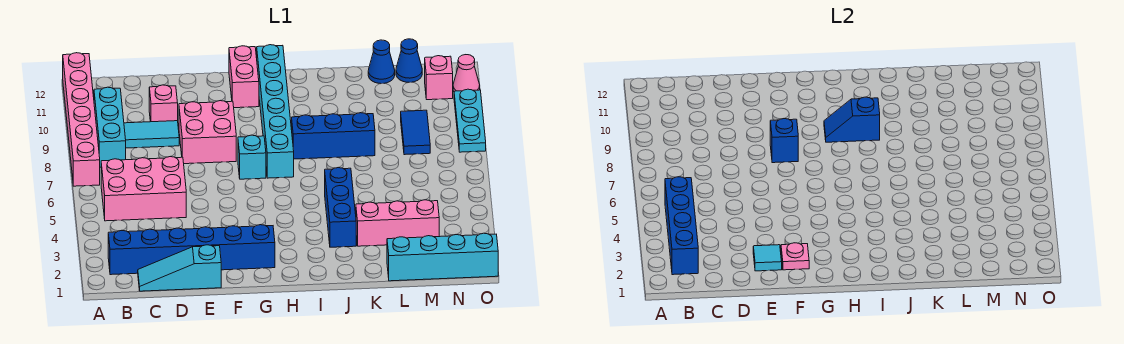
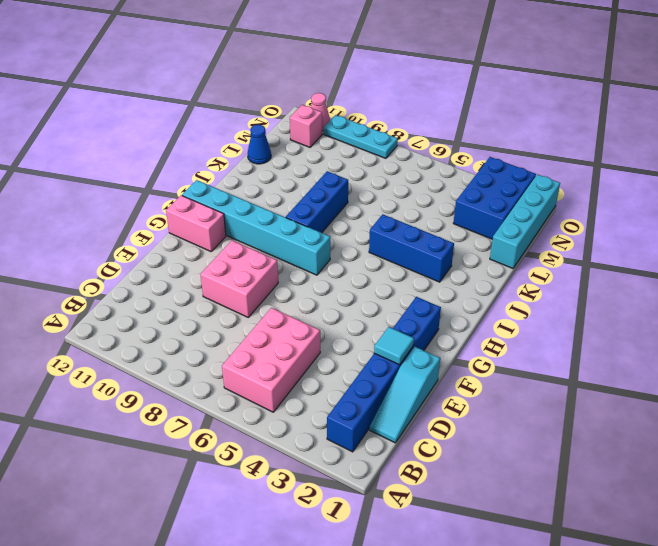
blue brick M2:O3 level 1 -> pink brick K3:M3 level 1
none -> pink brick A7:A12 level 1
none -> cyan brick B8:B10 level 1
none -> cyan tile C9:D9 level 1

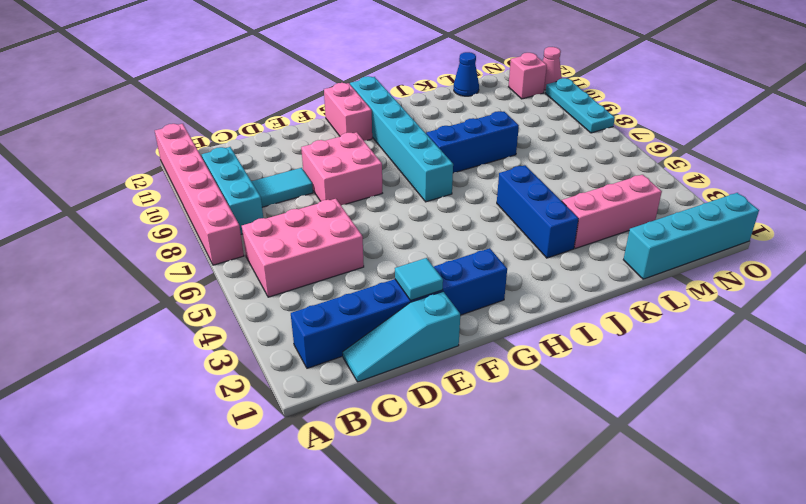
none -> pink brick D10 level 1
none -> cyan brick G7 level 1
none -> blue tile M8:M9 level 1

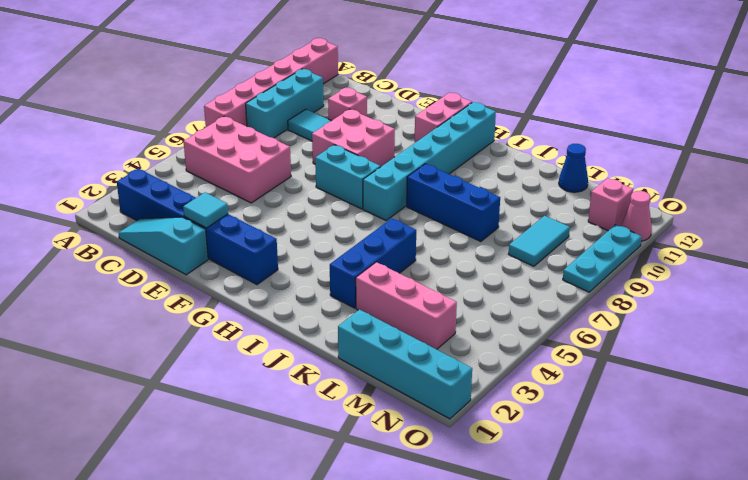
cyan brick F7:G7 level 1 -> cyan brick G7 level 1
cyan tile M8:M9 level 1 -> blue tile M8:M9 level 1
none -> blue cone M12 level 1
none -> blue brick B2:B5 level 2
none -> pink plate F2 level 2

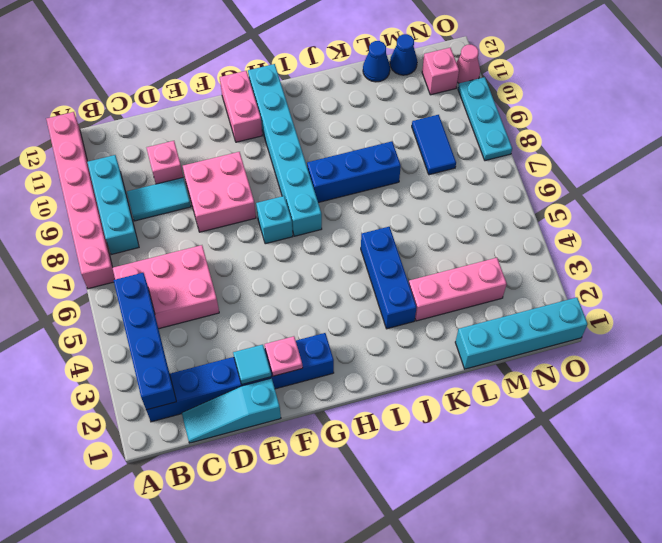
none -> blue brick F8 level 2
none -> blue slope H9:I9 level 2 top I

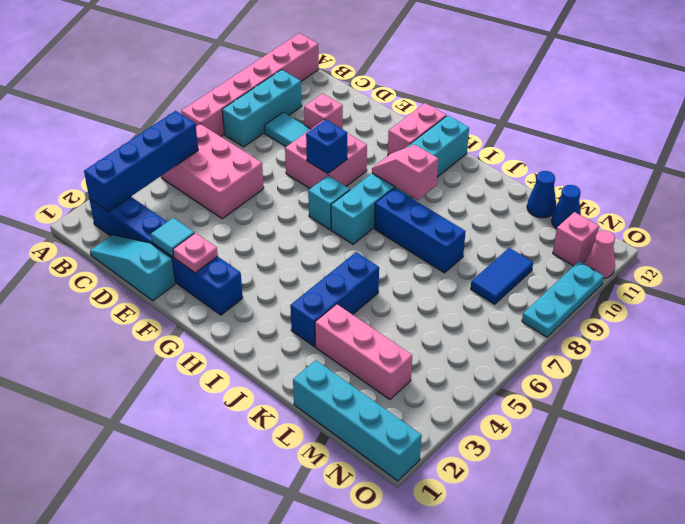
pink slope H9:I9 level 2 top I -> blue slope H9:I9 level 2 top I

